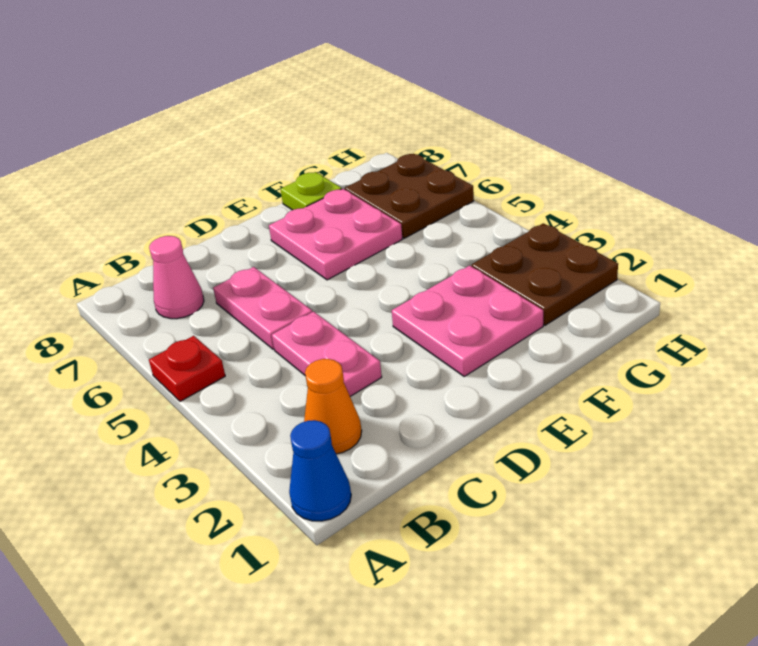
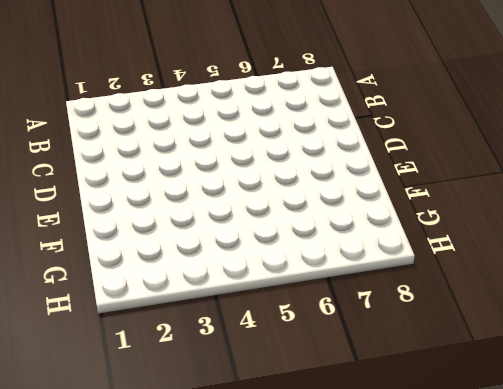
none -> blue cone A1 level 1
none -> red plate A5 level 1

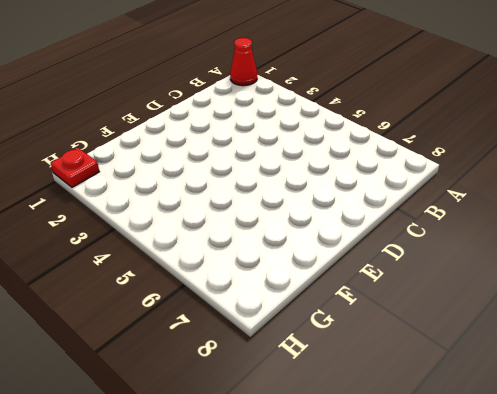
red cone A1 level 1 -> blue cone A1 level 1
red plate H1 level 1 -> red plate A5 level 1
none -> orange cone B2 level 1
none -> pink cone B7 level 1

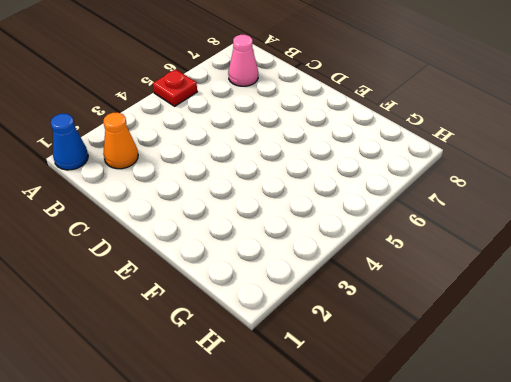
none -> pink plate C3:C4 level 1
none -> pink plate C5:C6 level 1

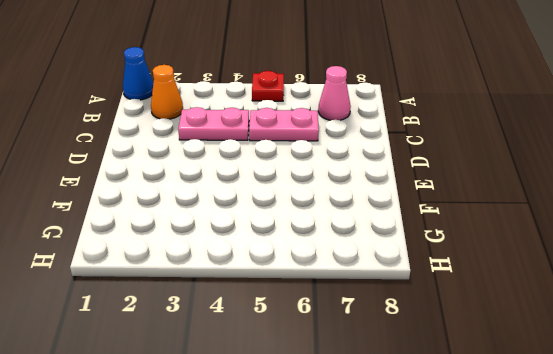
none -> pink plate E2:F3 level 1
none -> pink plate E6:F7 level 1

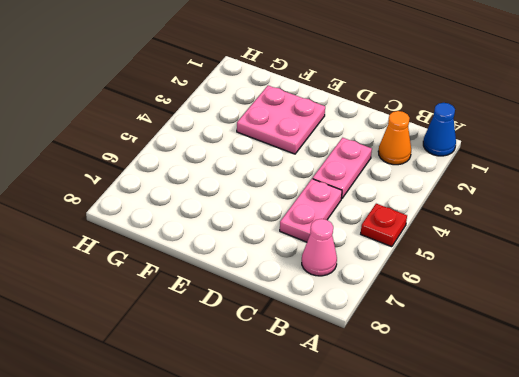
none -> pink plate E6:F7 level 1
none -> lime plate F8 level 1

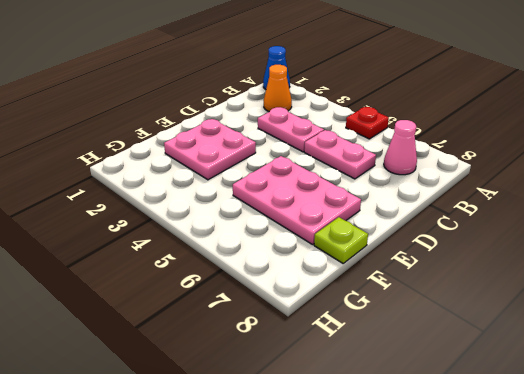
pink plate E5:F7 level 1 -> pink plate E6:F7 level 1
none -> brown plate G2:H3 level 1
none -> brown plate G6:H7 level 1

